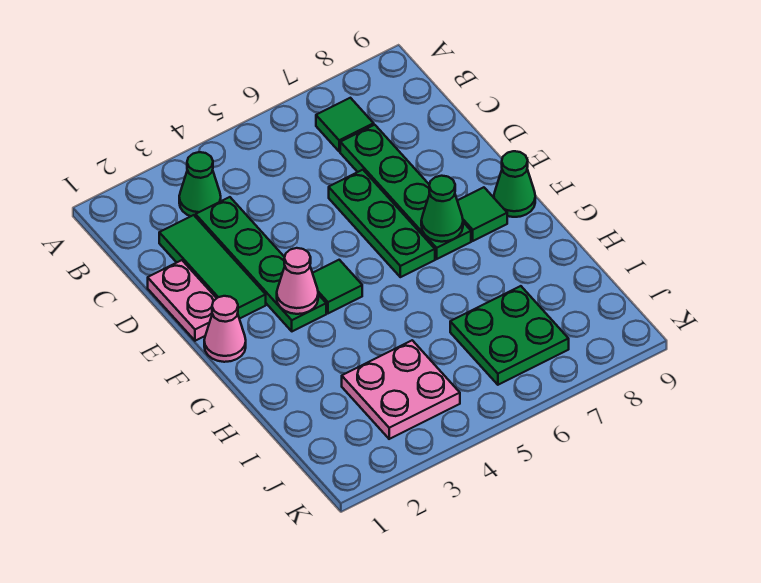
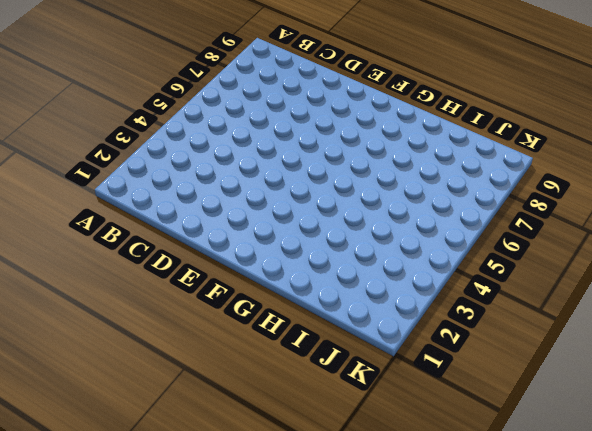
none -> green cone B3 level 1
none -> green tile B7 level 1
none -> green tile C2:E2 level 1

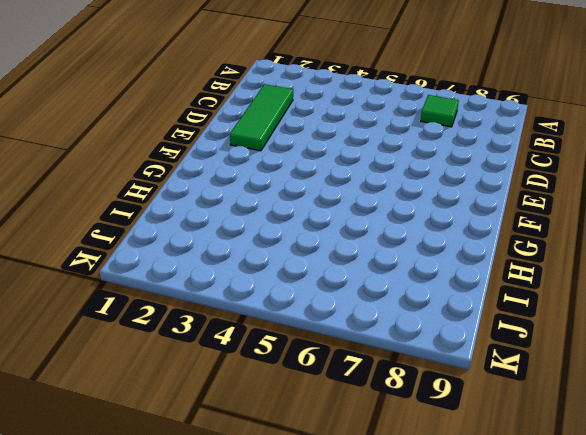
none -> green cone B3 level 1
none -> green plate C3:F3 level 1
none -> green plate C7:F7 level 1

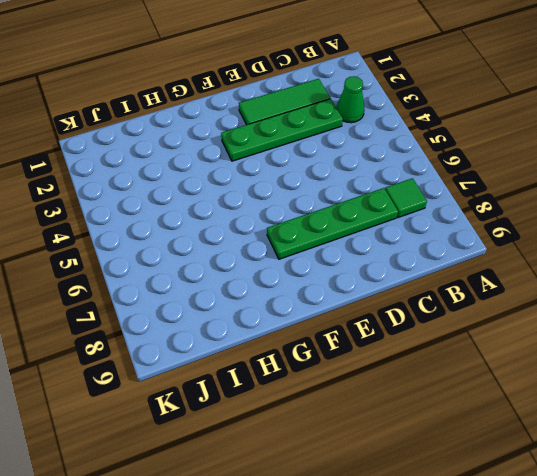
none -> pink plate D1:E1 level 1
none -> green plate D6:F6 level 1
none -> pink cone F1 level 1

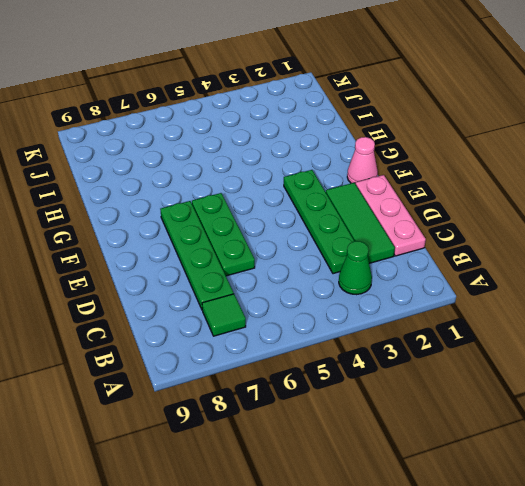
pink plate C1:E1 level 1 -> pink plate D1:E1 level 1
none -> green tile F4 level 1
none -> green tile F8 level 1
none -> green cone F9 level 1

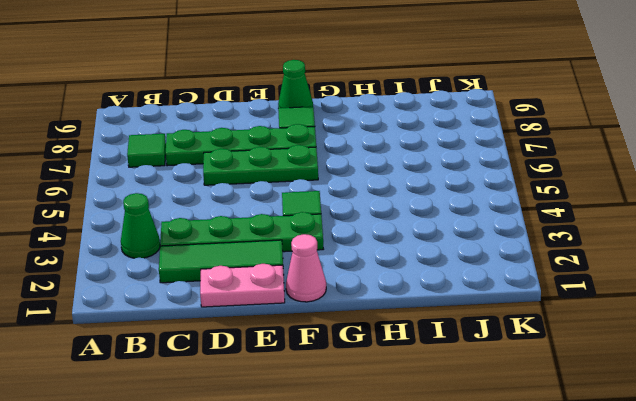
none -> pink plate I3:J4 level 1
none -> green plate I6:J7 level 1
none -> pink cone F3 level 2

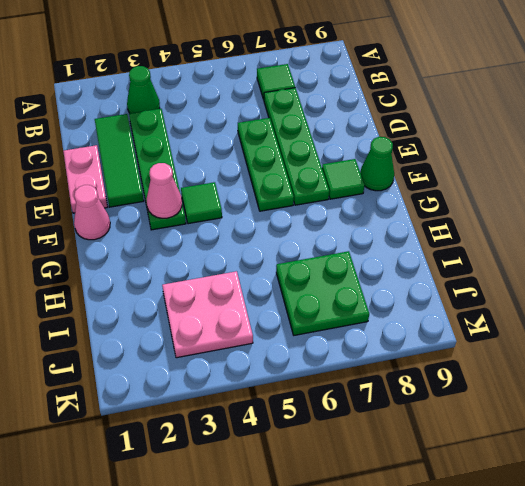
none -> green cone F7 level 2

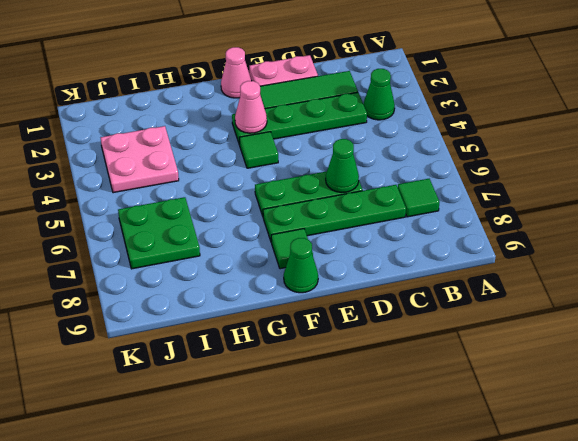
green cone D6 level 2 -> green cone F7 level 2

